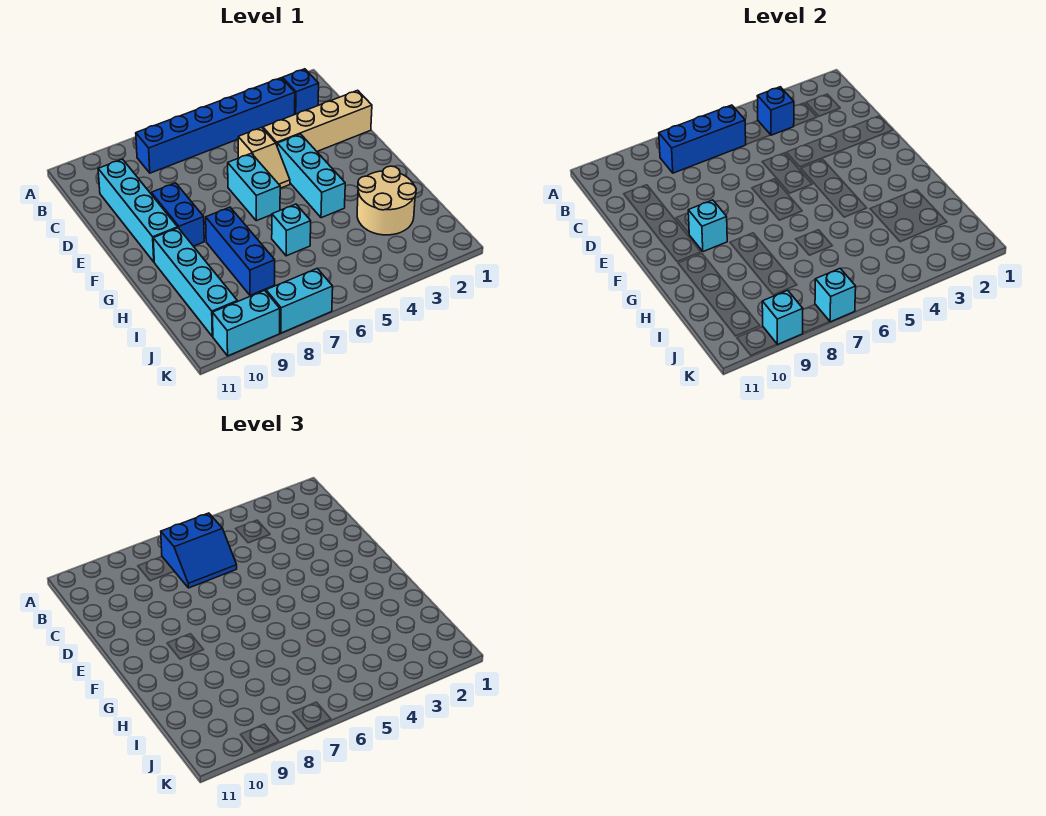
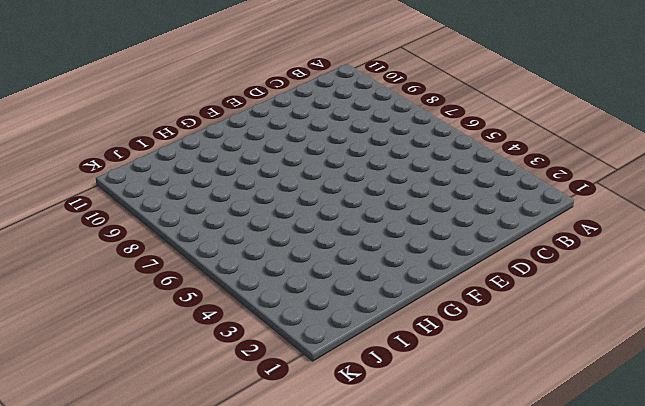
none -> blue brick B2 level 1
none -> blue brick B3:B8 level 1
none -> cyan brick C10:F10 level 1

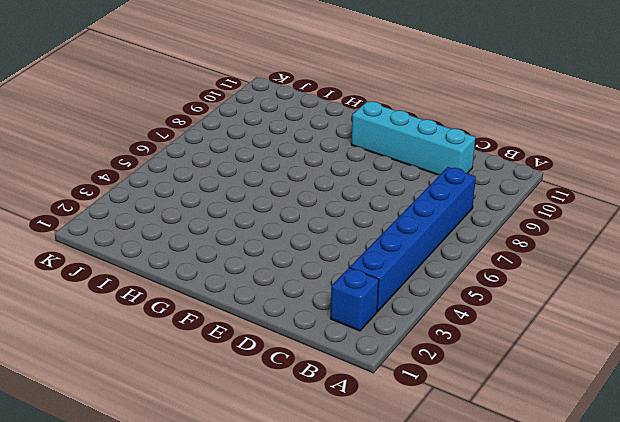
none -> tan brick D1:D4 level 1
none -> tan slope D5:E5 level 1 top D
none -> cyan brick E4:G4 level 1

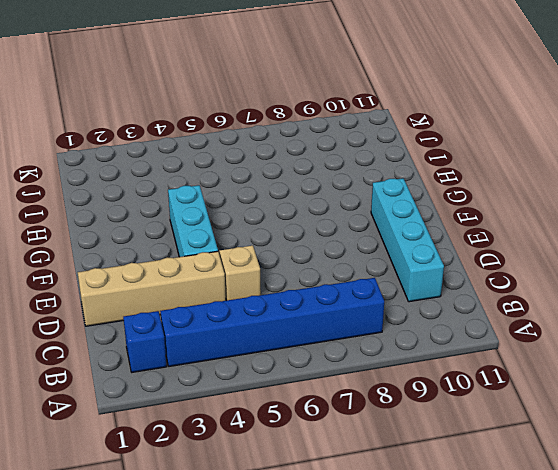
none -> cyan brick E6:F6 level 1
none -> blue brick E9:F9 level 1
none -> blue brick G8:I8 level 1

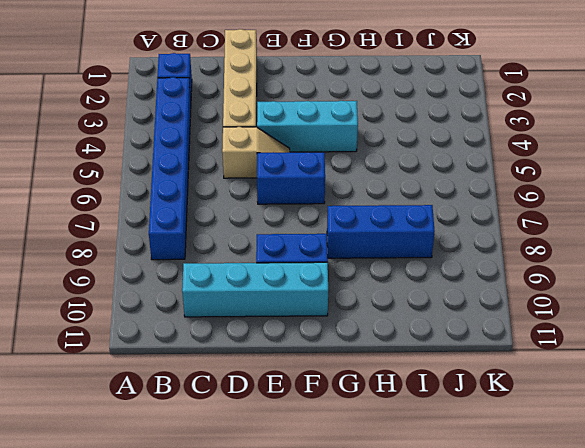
blue brick E6:F6 level 1 -> cyan brick E6:F6 level 1
none -> cyan brick G10:J10 level 1
none -> tan round brick H2:I3 level 1
none -> cyan brick H6 level 1

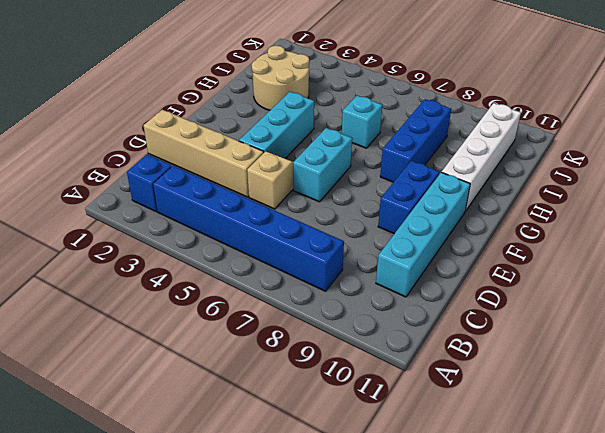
white brick G10:J10 level 1 -> cyan brick G10:J10 level 1
none -> cyan brick K7:K8 level 1
none -> cyan brick K9:K10 level 1
none -> blue brick B4 level 2

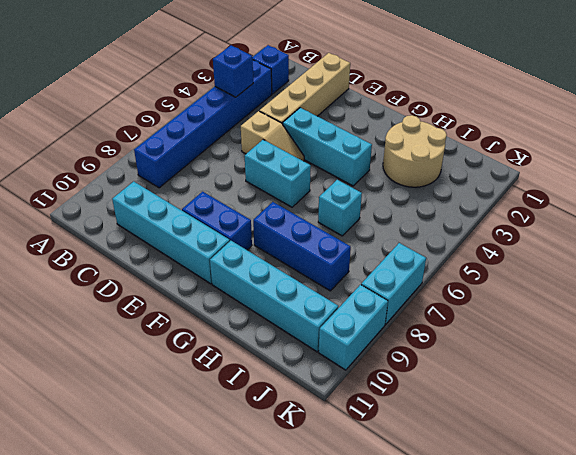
none -> blue brick B6:B8 level 2
none -> cyan brick F9 level 2
none -> cyan brick K7 level 2

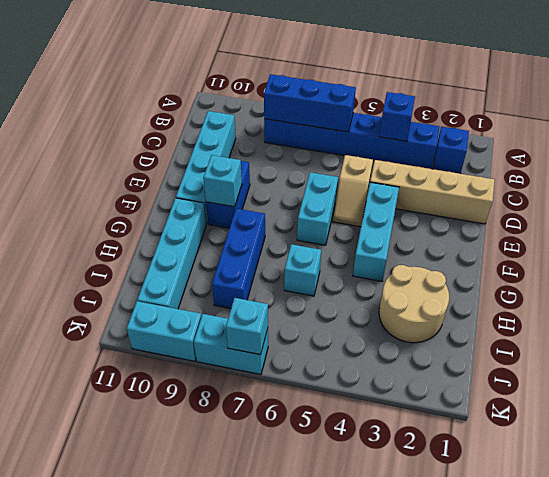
none -> cyan brick K9 level 2
none -> blue slope B6:C7 level 3 top B

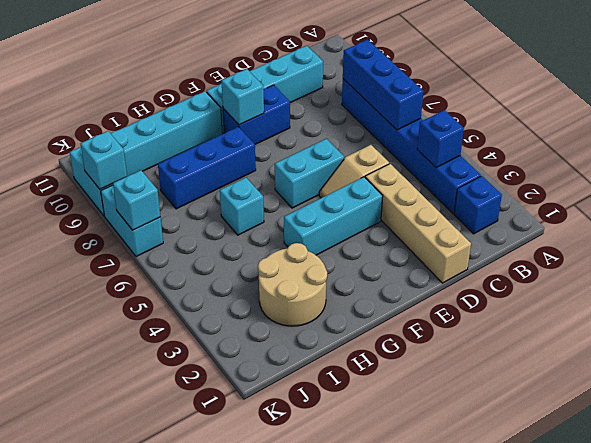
none -> blue slope B6:C7 level 3 top B

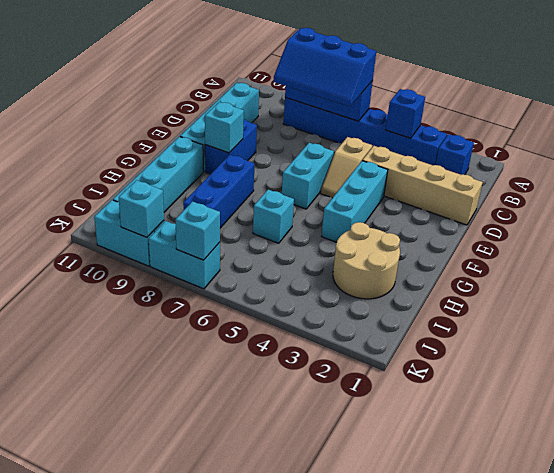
blue slope B6:C8 level 3 top B -> blue slope B6:C7 level 3 top B

